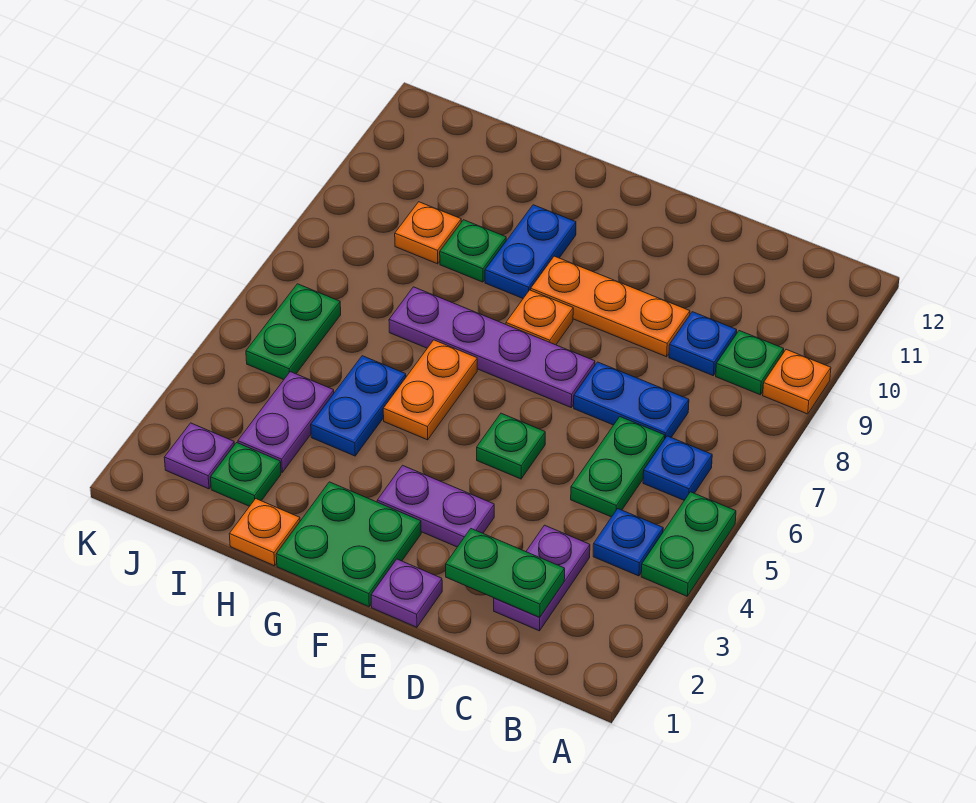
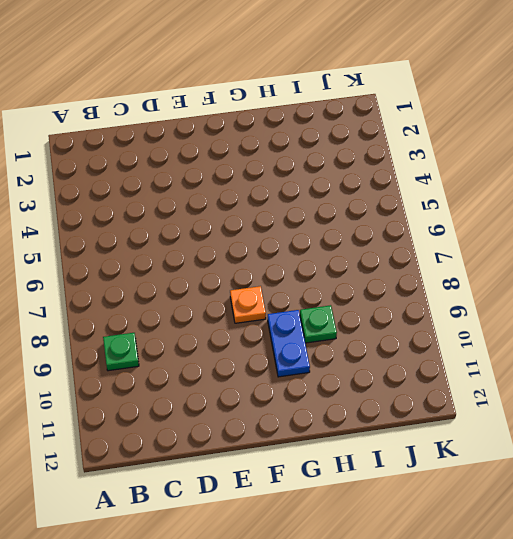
none -> green plate A4:A5 level 1
none -> orange plate A9 level 1
none -> blue plate B4 level 1

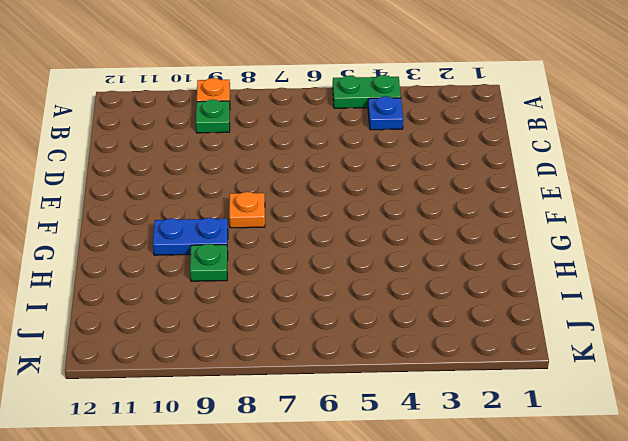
none -> blue plate B6 level 1
none -> purple plate C2:C3 level 1
none -> green plate C5:C6 level 1

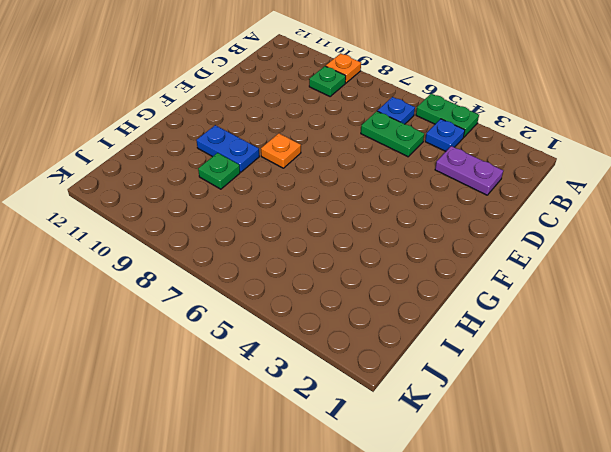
none -> blue plate C7:D7 level 1
none -> blue plate C9 level 1
none -> orange plate D9:F9 level 1

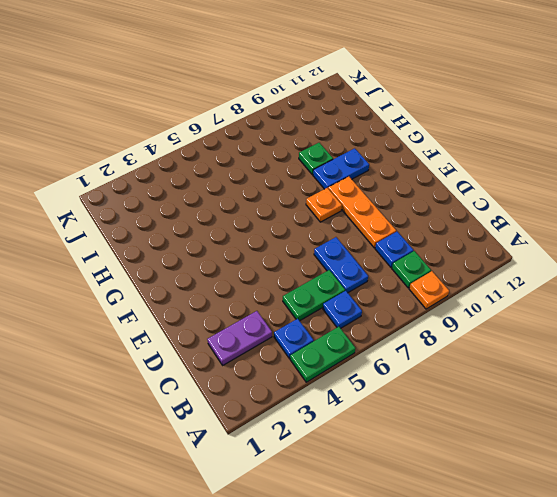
none -> purple plate E1 level 1
none -> purple plate E3:F3 level 1
none -> green plate E5 level 1

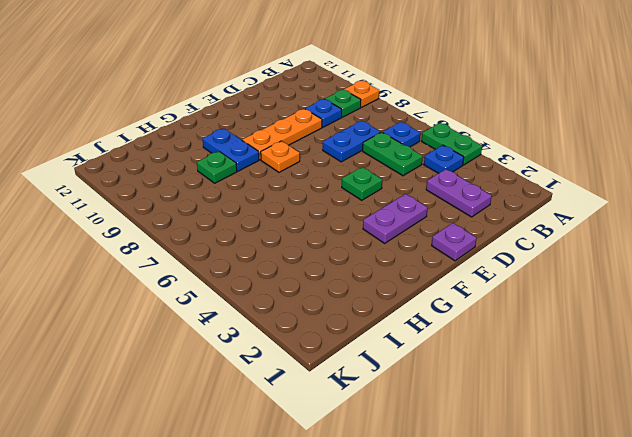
none -> purple plate E7:H7 level 1
none -> green plate F1:G2 level 1
none -> orange plate G5:G6 level 1

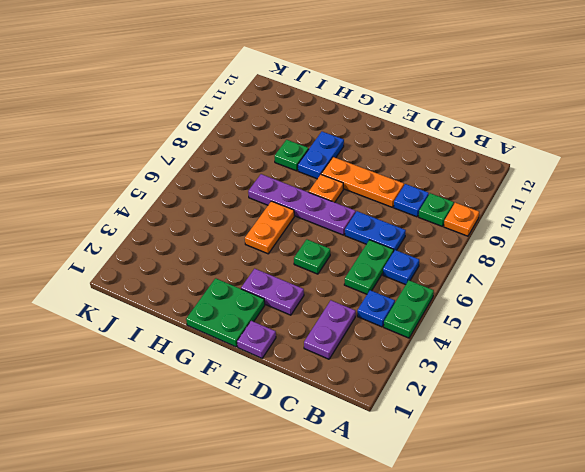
none -> orange plate H1 level 1
none -> blue plate H4:H5 level 1
none -> green plate I2 level 1

